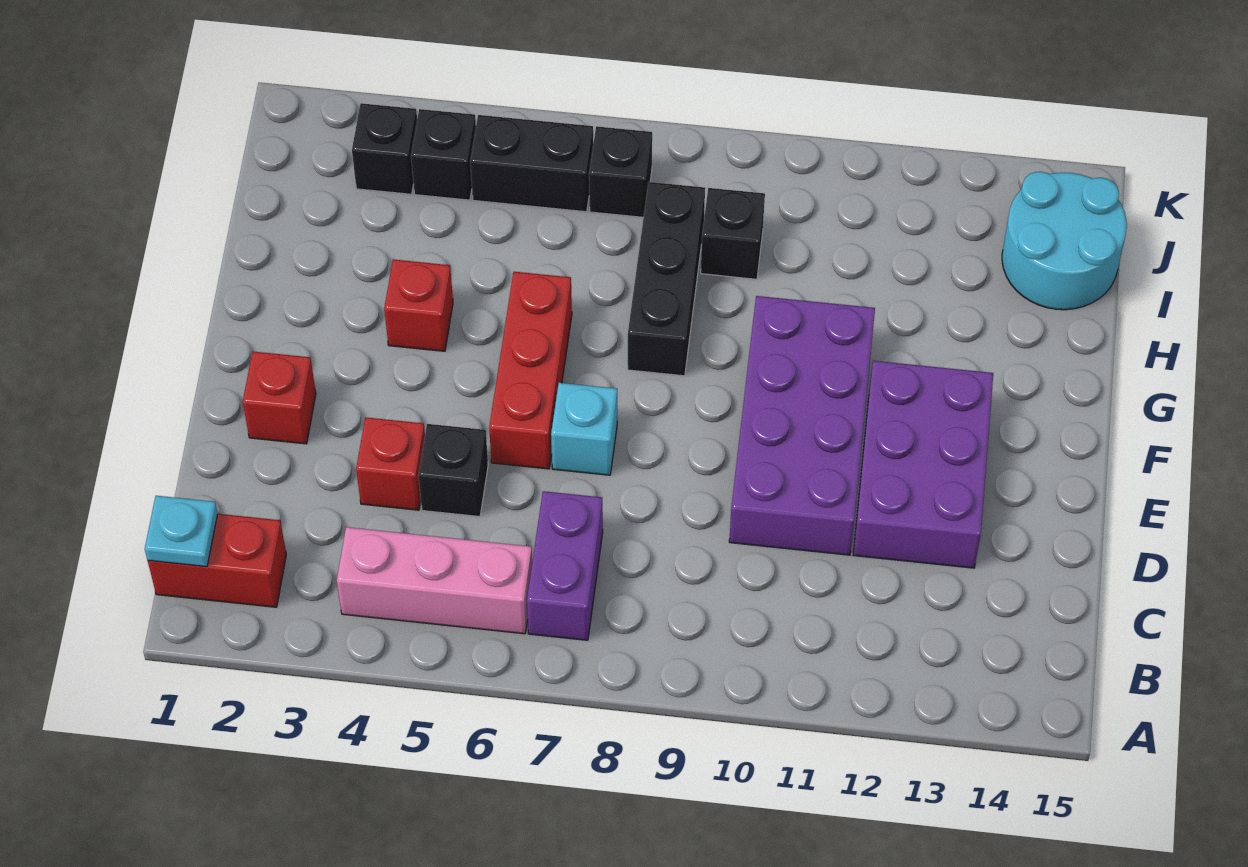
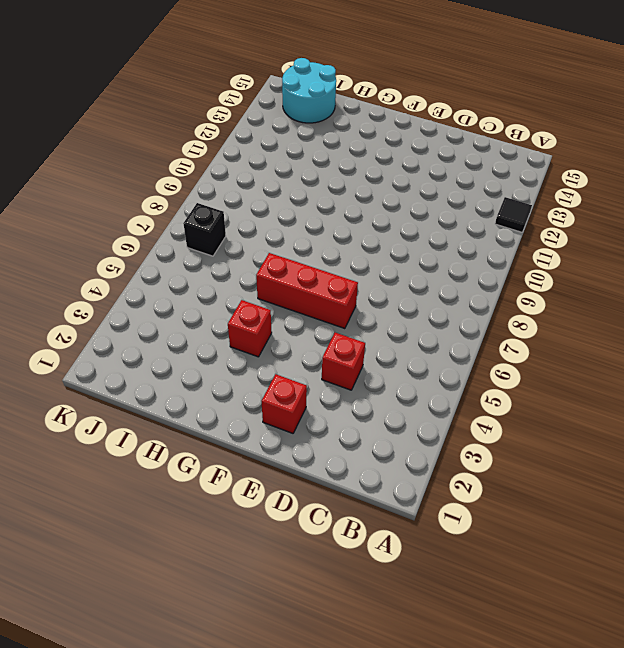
black tile A12 level 1 -> none
none -> red brick B1:B2 level 1
none -> pink brick B4:B6 level 1
none -> purple brick B7:C7 level 1

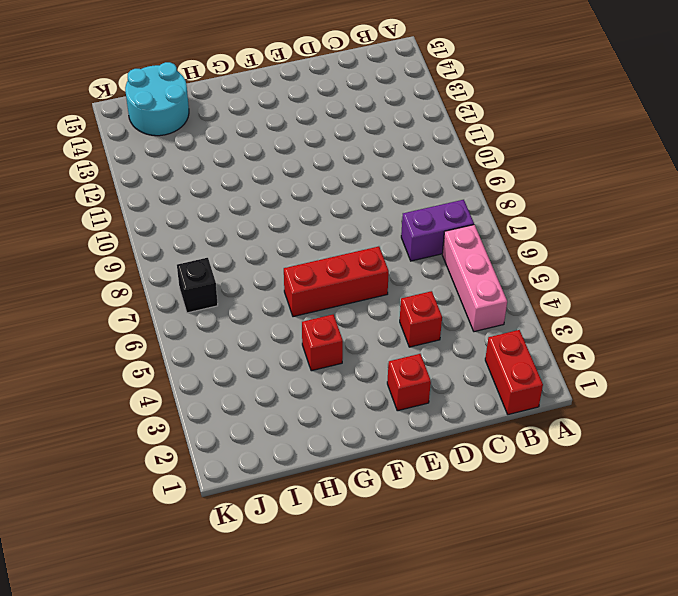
none -> black brick D5 level 1
none -> purple brick D10:G11 level 1
none -> purple brick D12:F13 level 1

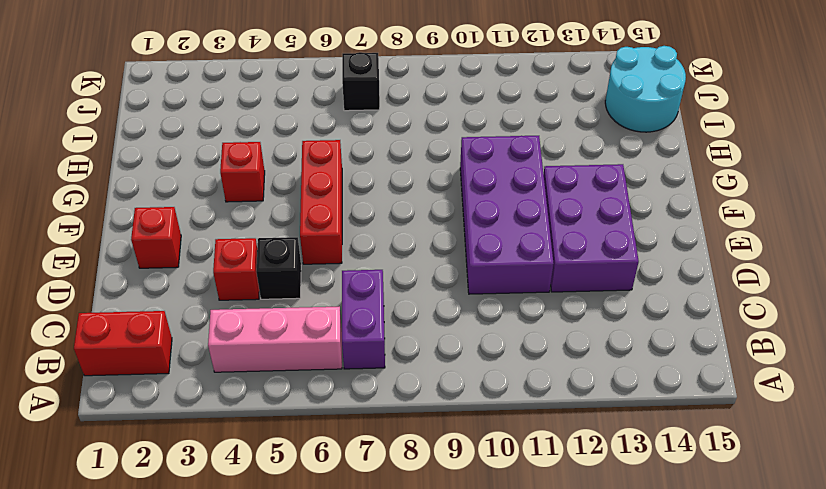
none -> cyan brick E7 level 1
none -> black brick G8:I8 level 1
none -> black brick I9 level 1

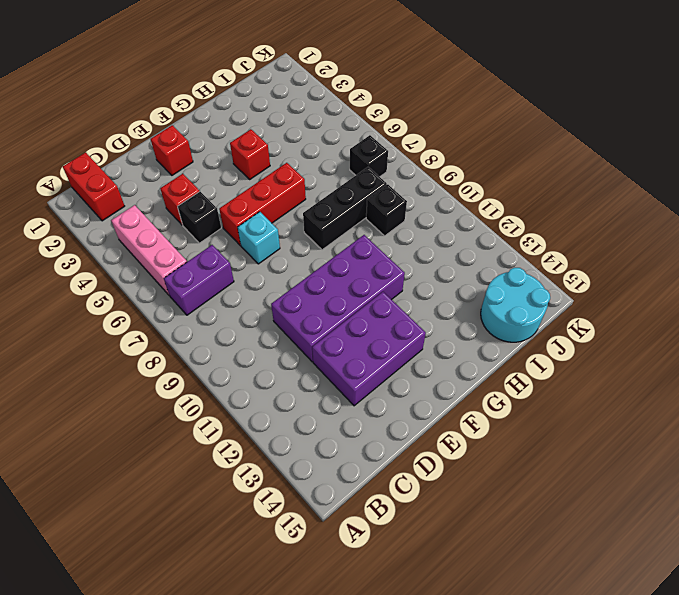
none -> black brick J3 level 1
none -> black brick J4 level 1
none -> black brick J5:J6 level 1

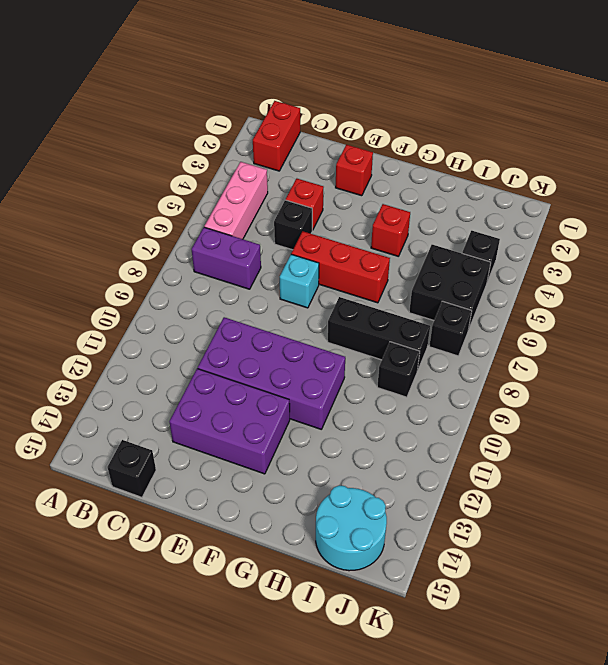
black brick C15 level 1 -> black brick J3 level 1
black brick I5:J6 level 1 -> black brick J5:J6 level 1
none -> cyan plate B1 level 2

